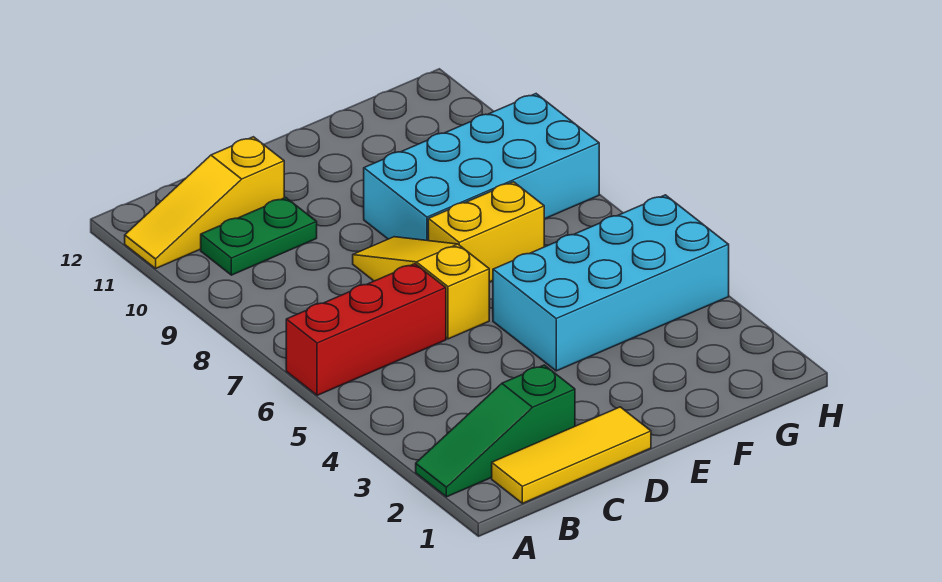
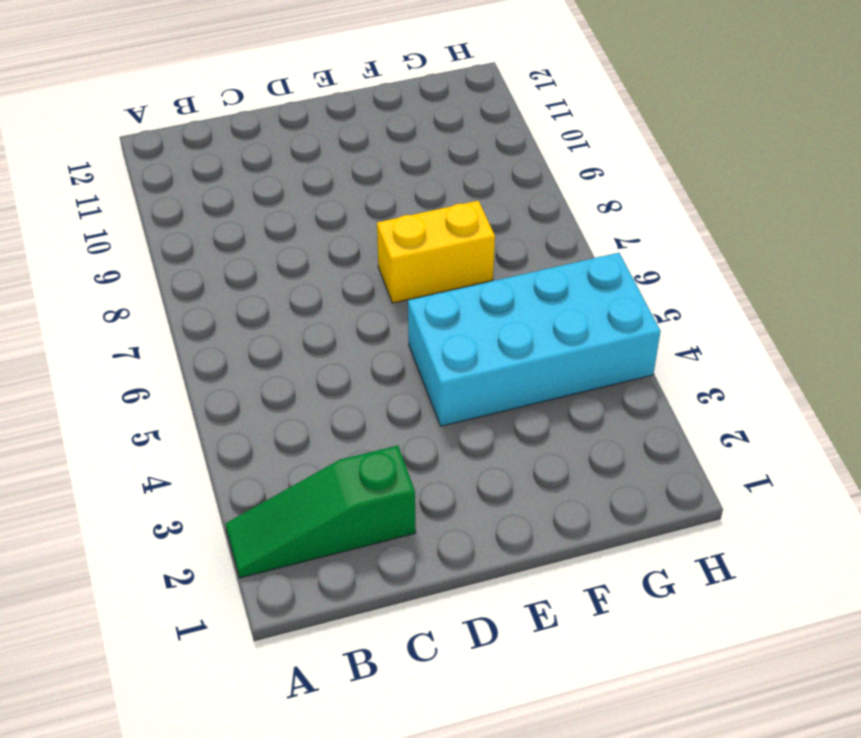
none -> red brick A6:C6 level 1
none -> yellow slope A11:C11 level 1 top C

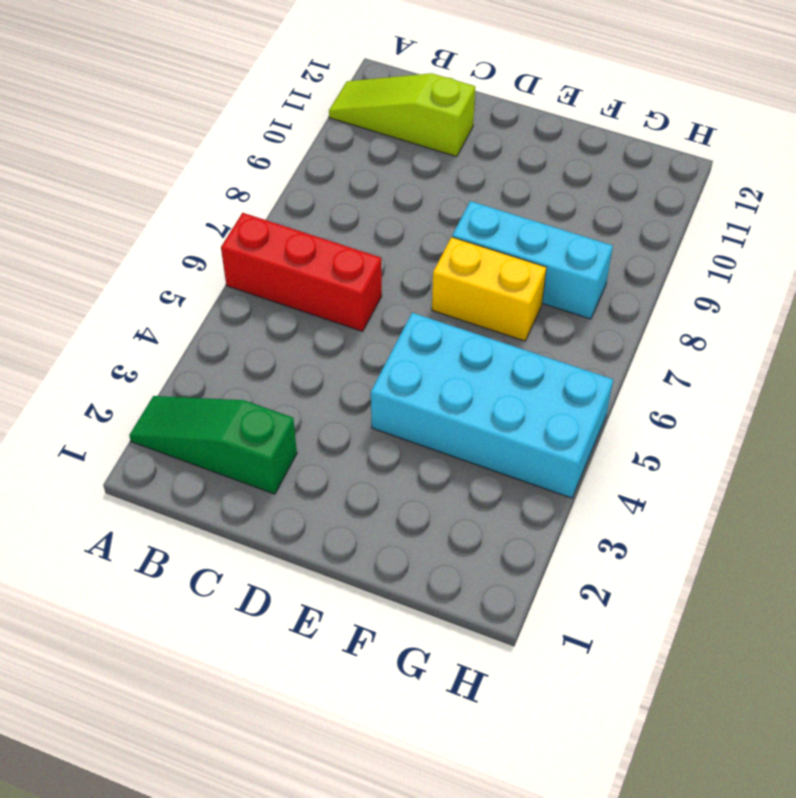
lime slope A11:C11 level 1 top C -> yellow slope A11:C11 level 1 top C
cyan brick E8:G8 level 1 -> cyan brick E8:H9 level 1
none -> yellow tile B1:D1 level 1
none -> green plate B10:C10 level 1

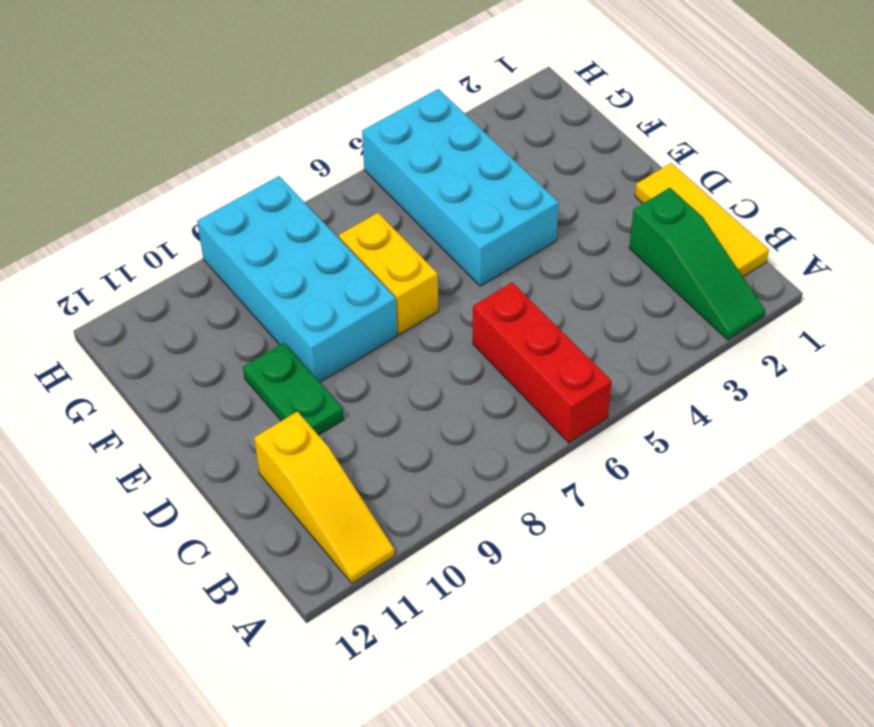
green plate D10:E10 level 1 -> green plate B10:C10 level 1
none -> yellow slope D6:D8 level 1 top 6

